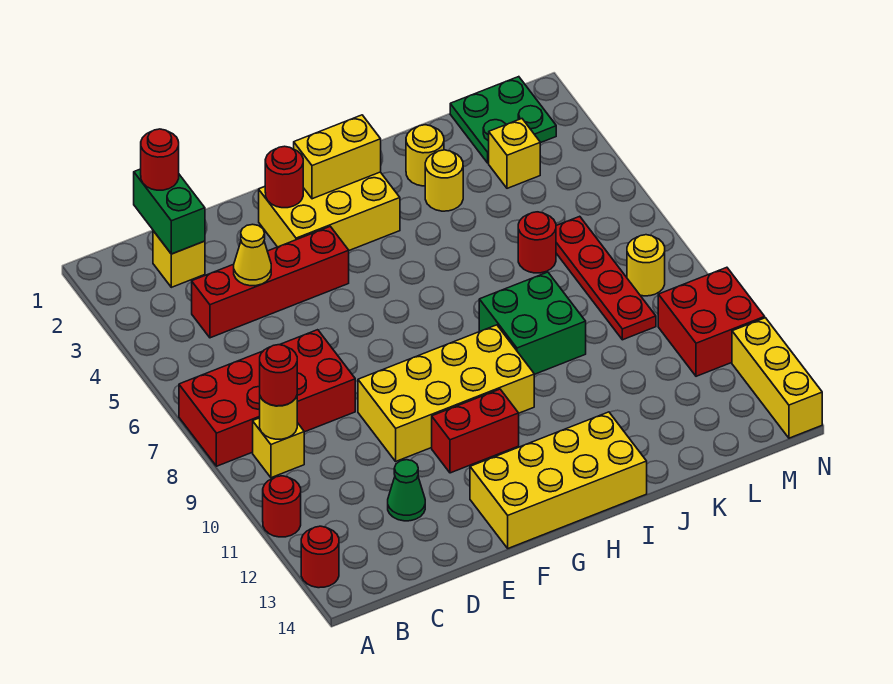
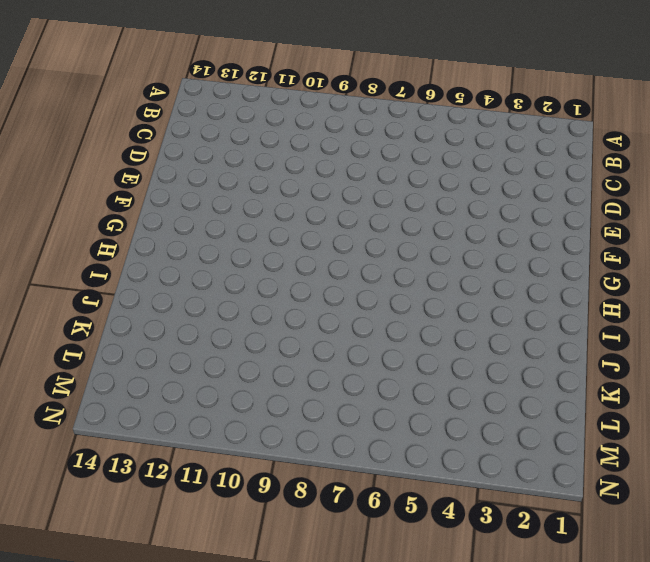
none -> red brick A7:D8 level 1
none -> red round brick A11 level 1
none -> red round brick A13 level 1

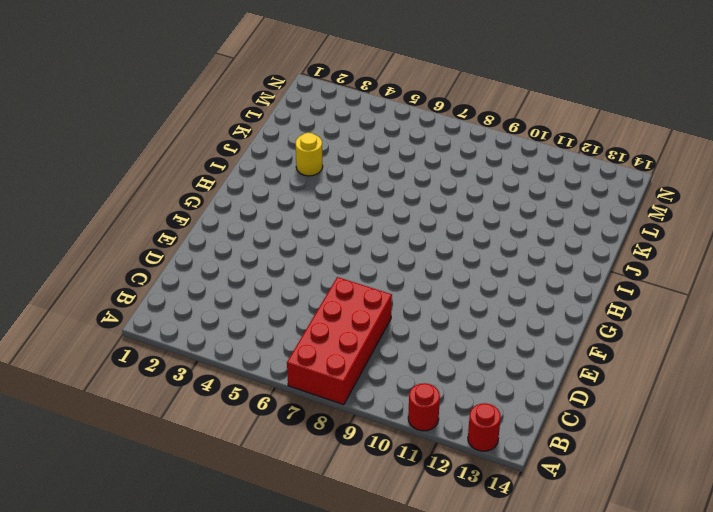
none -> yellow brick B9 level 1
none -> yellow brick C2 level 1
none -> red brick C4:F4 level 1

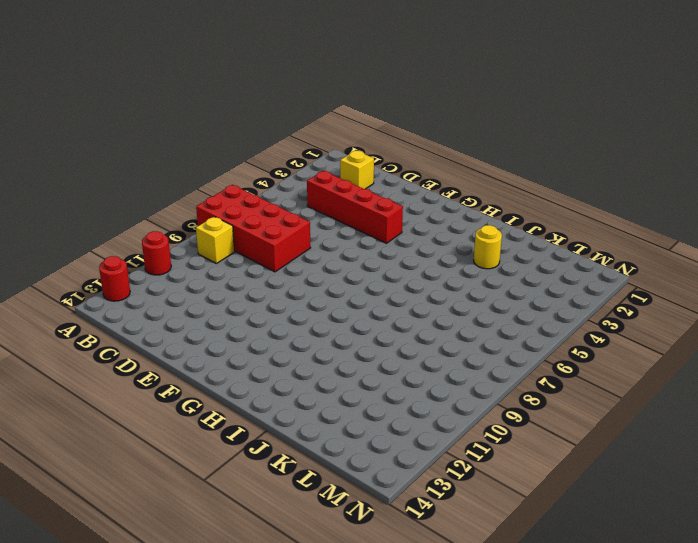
none -> green cone D12 level 1
none -> yellow brick E9:H10 level 1
none -> yellow brick F2:H3 level 1

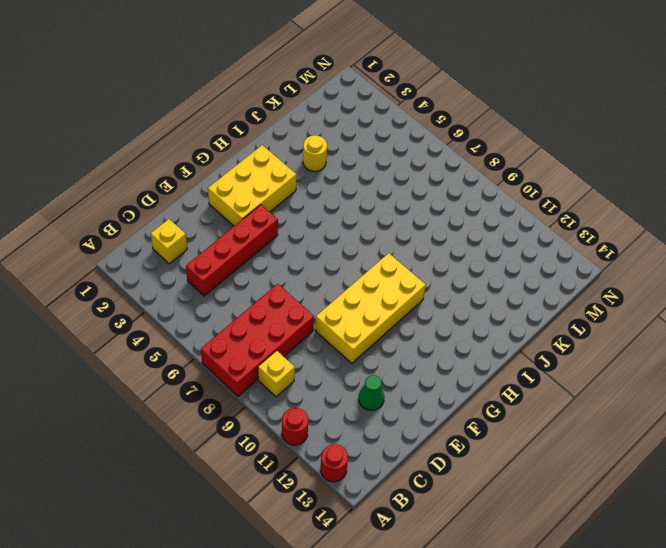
none -> red brick F11:G11 level 1
none -> yellow brick F13:I14 level 1
none -> green brick I8:J9 level 1

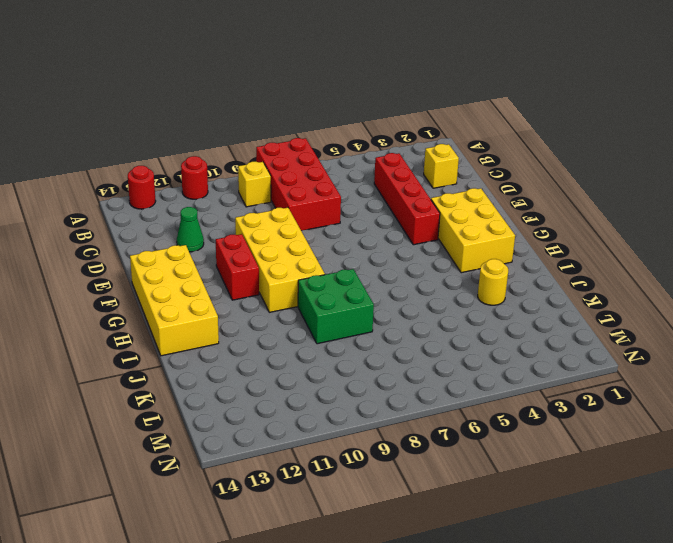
none -> yellow round brick J2 level 1
none -> red round brick K6 level 1
none -> green plate L1:M2 level 1

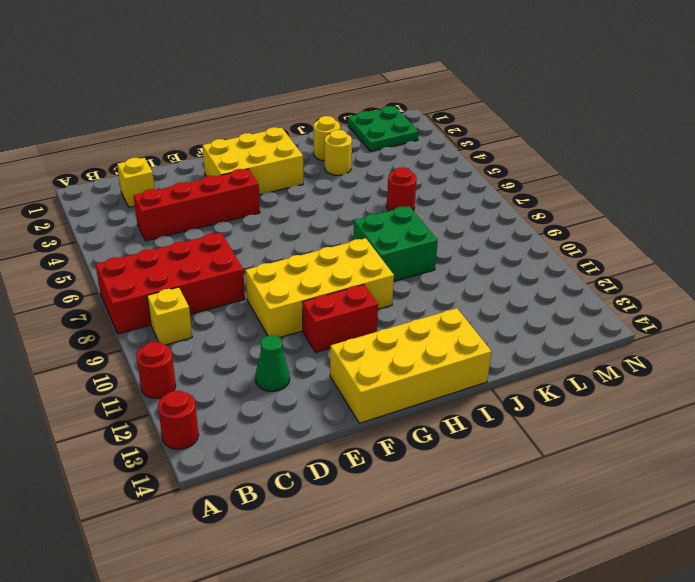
none -> yellow brick L3 level 1
none -> red plate L6:L9 level 1
none -> yellow round brick M8 level 1

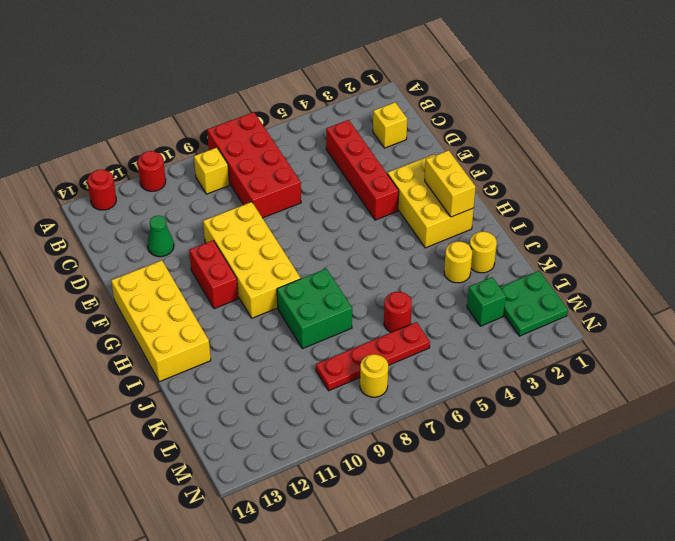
green brick L3 level 1 -> yellow brick L3 level 1
none -> red brick M10:N11 level 1
none -> yellow brick N12:N14 level 1
none -> yellow round brick B9 level 2

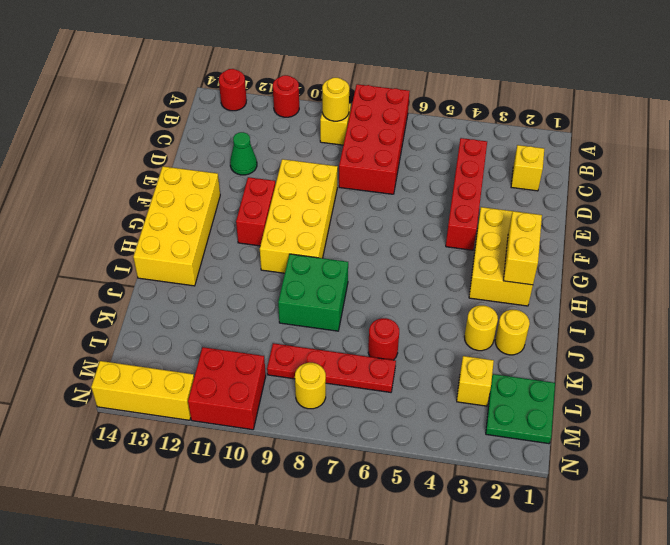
none -> green brick C1:C2 level 2
none -> yellow cone D4 level 2
none -> red round brick F2 level 2

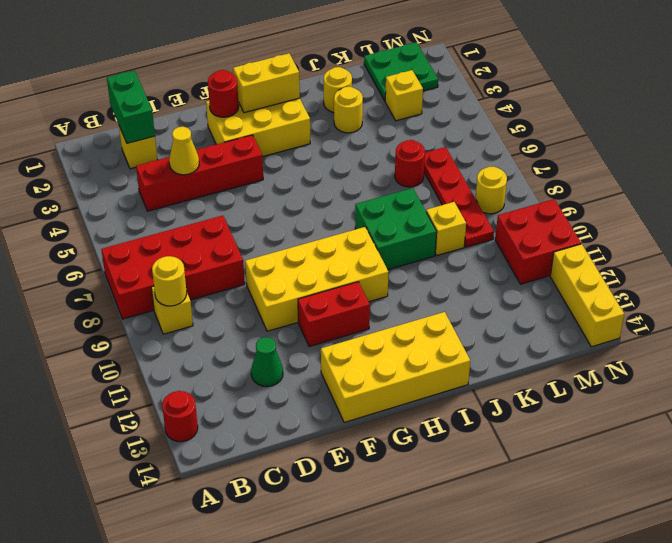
yellow brick K9 level 1 -> none
none -> red round brick A11 level 1
none -> red round brick B9 level 3
none -> red round brick C1 level 3

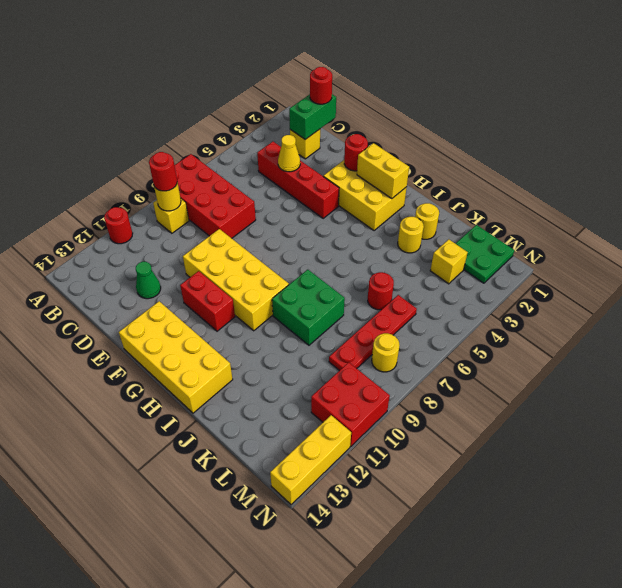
none -> red round brick A13 level 1

